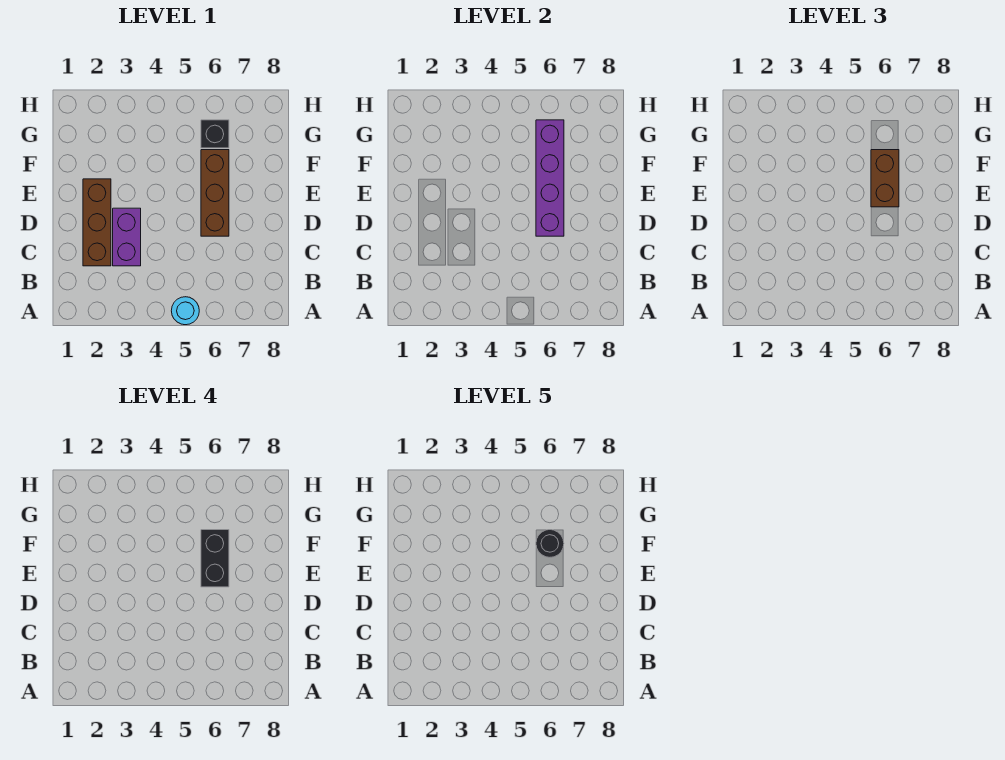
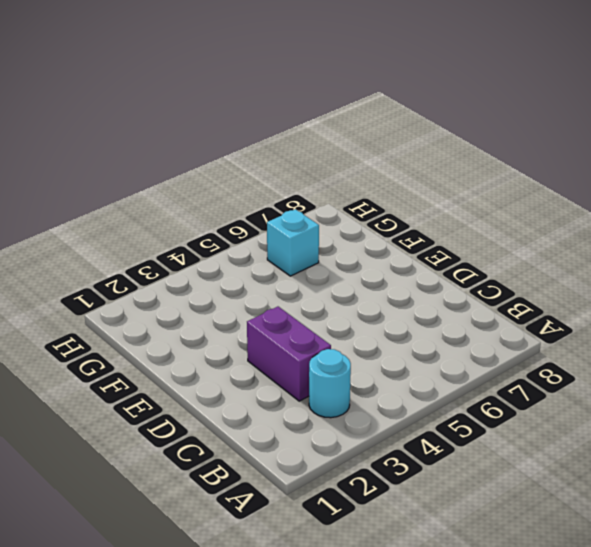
cyan round brick B3 level 1 -> cyan round brick A5 level 1
cyan brick G6 level 1 -> black brick G6 level 1
none -> brown brick C2:E2 level 1
none -> brown brick D6:F6 level 1

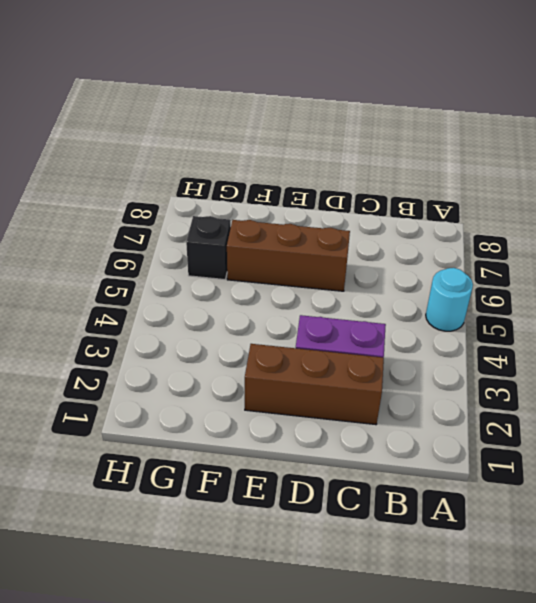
none -> purple brick D6:G6 level 2
none -> brown brick E6:F6 level 3

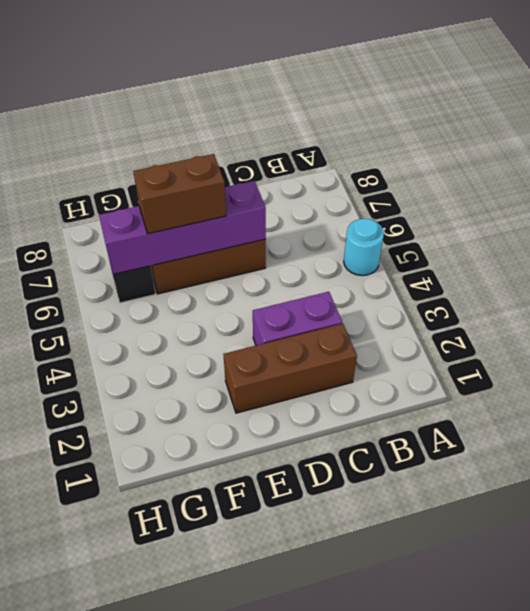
none -> black brick E6:F6 level 4
none -> black round brick F6 level 5

